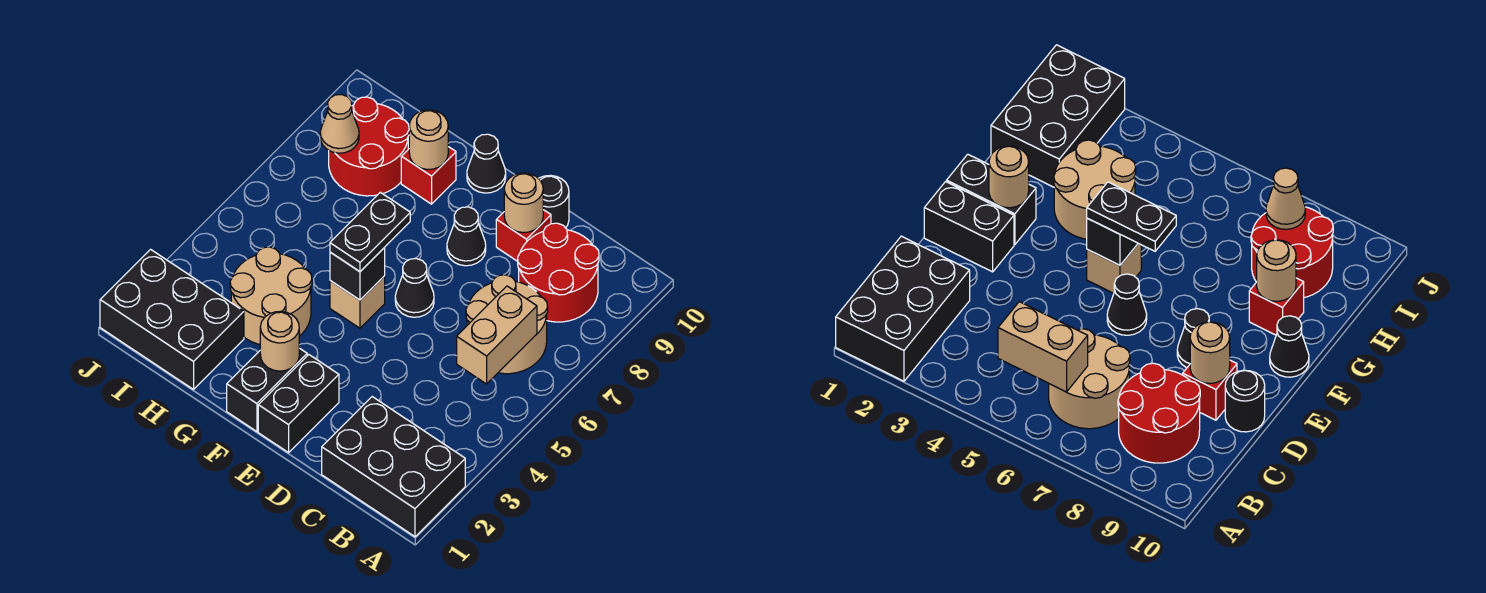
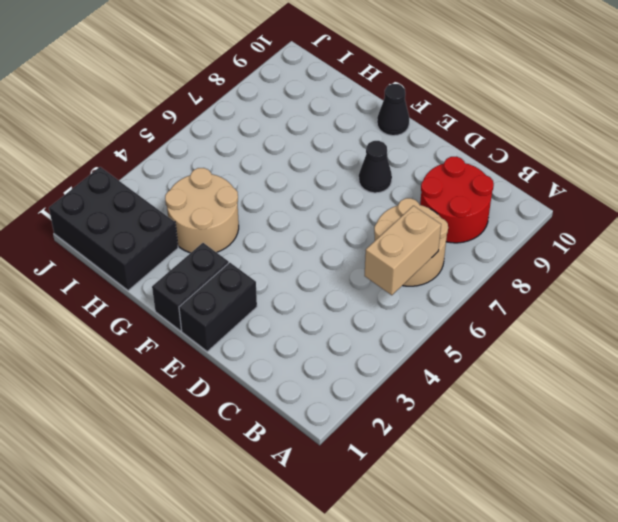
none -> black brick A1:C2 level 1
none -> red brick D9 level 1
none -> black round brick D10 level 1

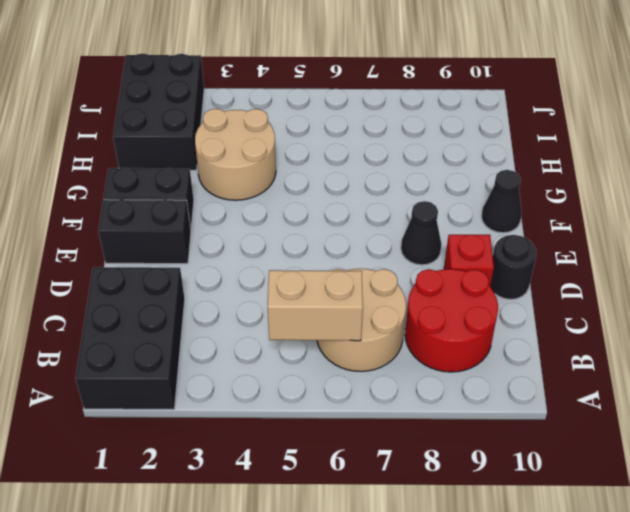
none -> black cone E6 level 1
none -> tan brick F5 level 1
none -> red brick G9 level 1

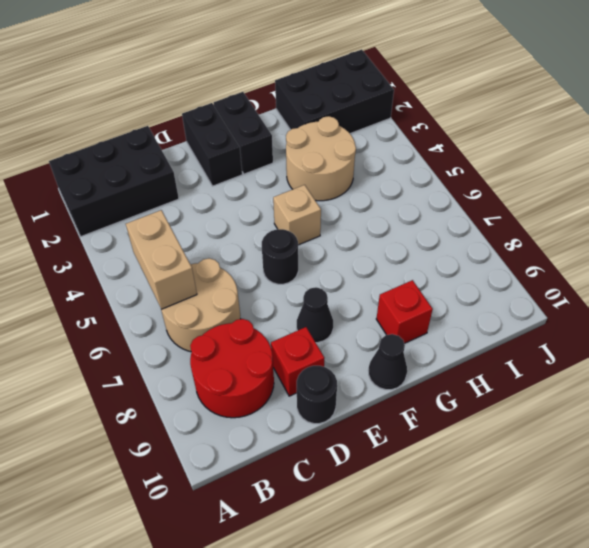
black round brick E6 level 1 -> black cone E6 level 1
none -> red round brick H8:I9 level 1
none -> tan round brick D9 level 2
none -> tan round brick F2 level 2

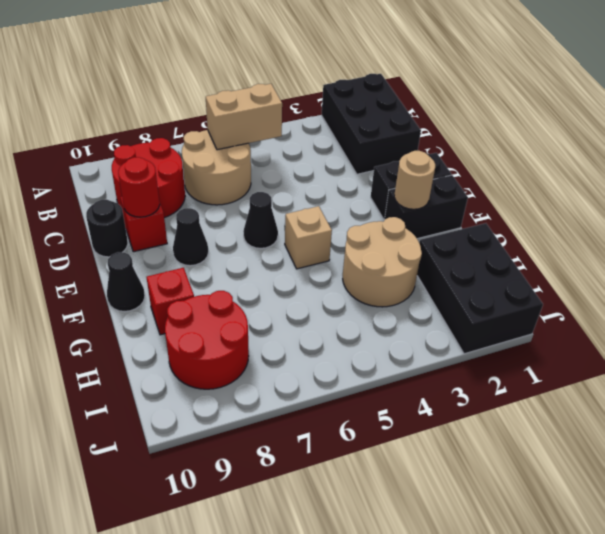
red round brick D9 level 2 -> tan round brick D9 level 2
none -> black brick F5 level 2
none -> tan round brick G9 level 2
none -> tan cone I8 level 2

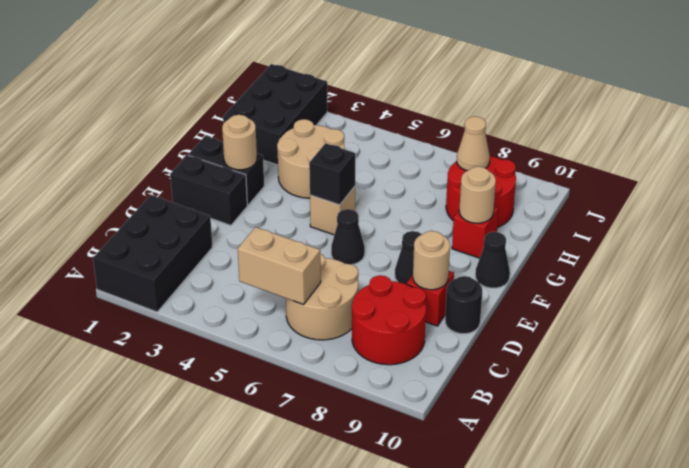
none -> black plate F5:F6 level 3

